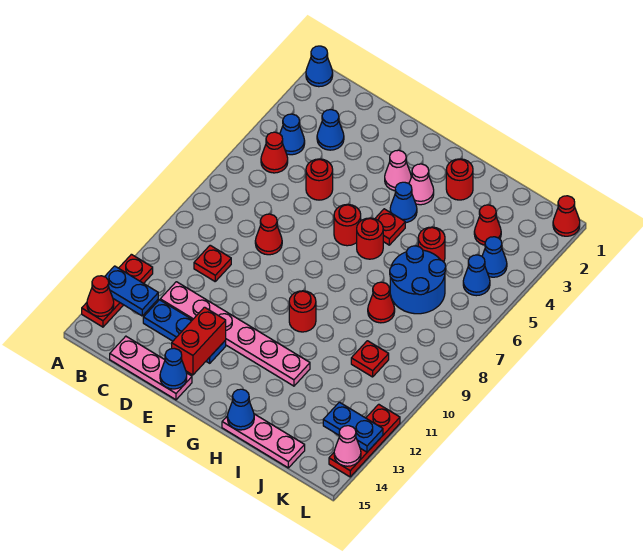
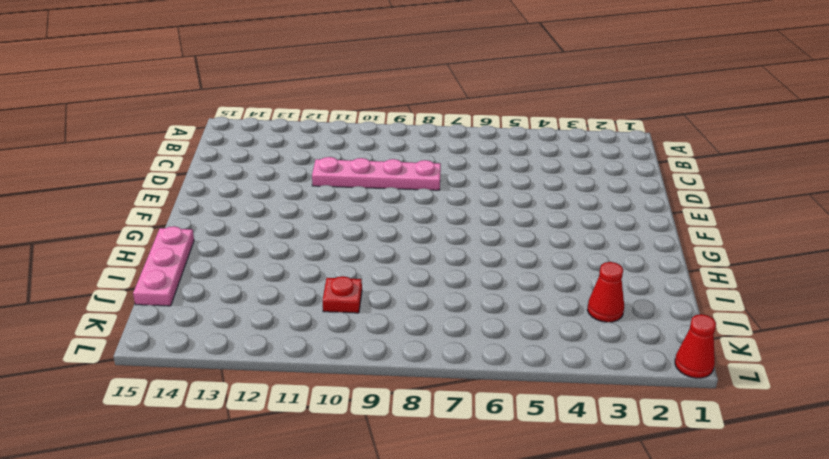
pink plate D8:D11 level 1 -> red cone D8 level 1
none -> blue cone A1 level 1
none -> red plate A12:A14 level 1
none -> blue cone B4 level 1
none -> red cone B5 level 1

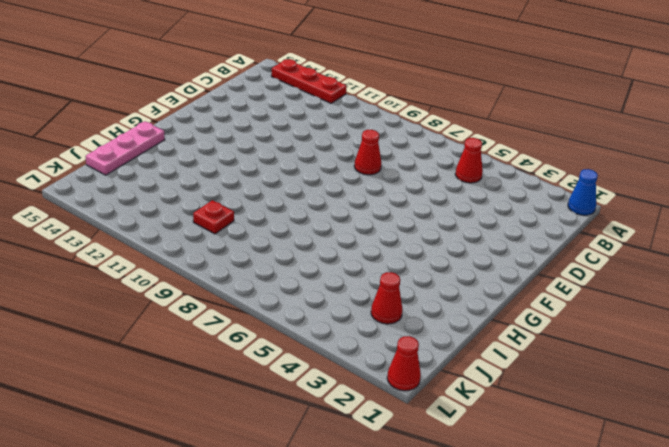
none -> blue cone B4 level 1
none -> blue cone C3 level 1
none -> red plate C10 level 1
none -> pink plate C12:H12 level 1

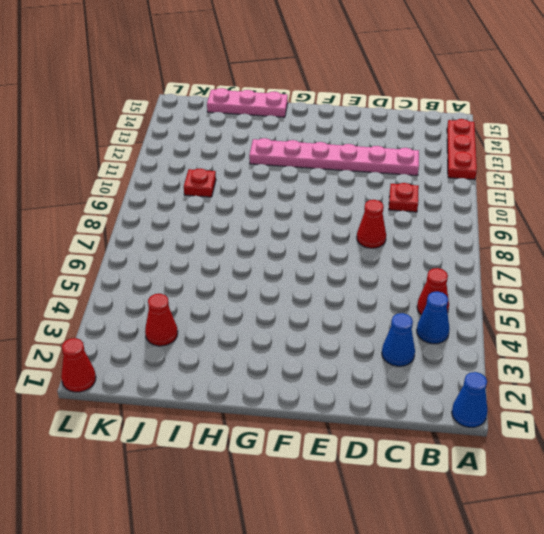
none -> blue plate C13:E13 level 1
none -> pink plate C15:E15 level 1
none -> red round brick D5 level 1
none -> pink cone F3 level 1

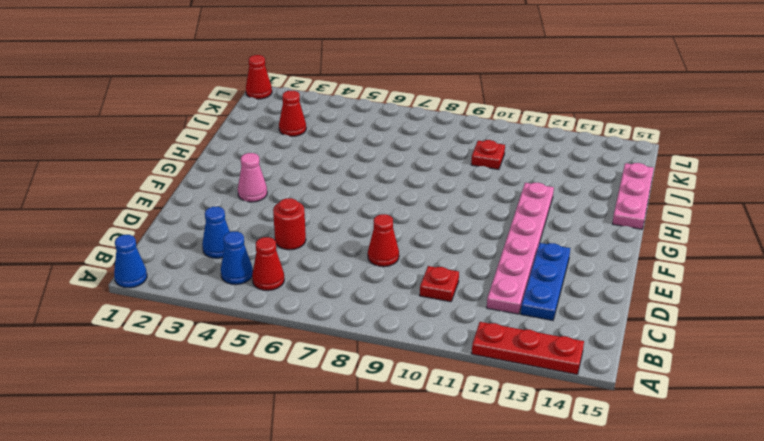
none -> pink plate C15:E15 level 1
none -> red round brick F6 level 1
none -> pink cone G3 level 1
none -> blue cone G4 level 1

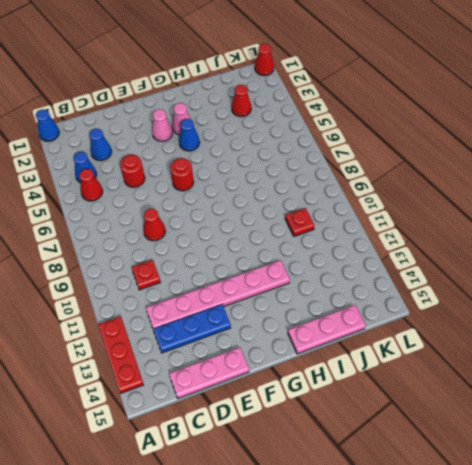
none -> red plate G5 level 1
none -> red round brick G6 level 1
none -> red round brick G10 level 1
none -> red round brick H2 level 1

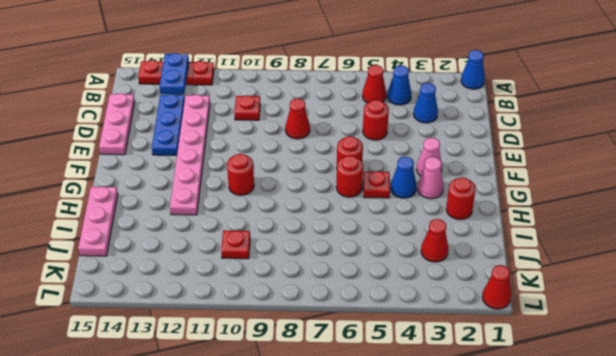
none -> red round brick I5 level 1
none -> blue round brick I6:J7 level 1
none -> red cone I8 level 1
none -> blue cone K4 level 1

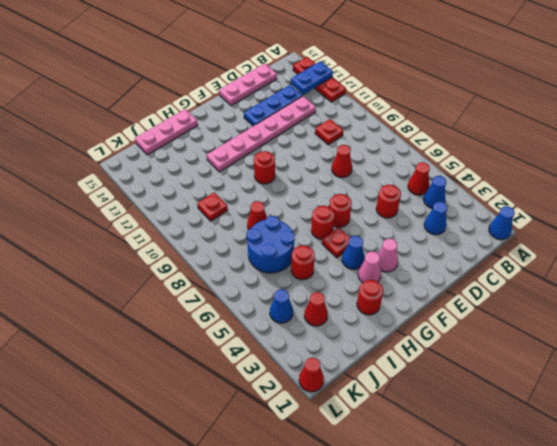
none -> blue cone K5 level 1
none -> red plate L12:L14 level 1
none -> red cone A14 level 2
none -> red brick E13:E14 level 2

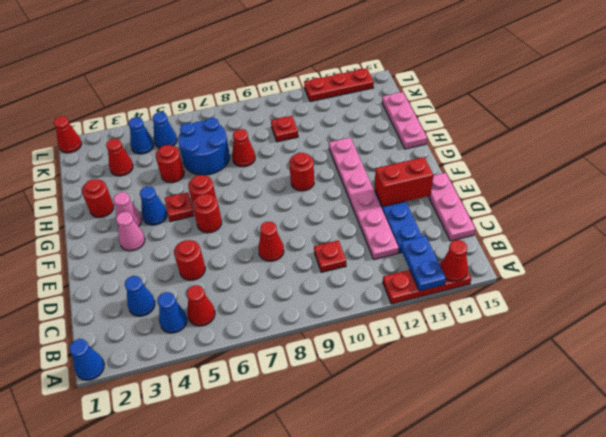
none -> blue cone E15 level 2
none -> blue cone H15 level 2
none -> blue plate K13:L13 level 2
none -> pink cone L14 level 2

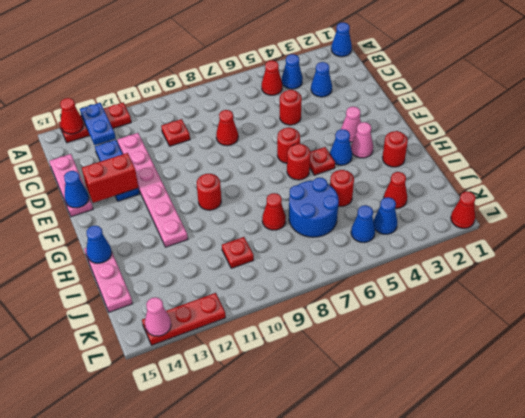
none -> blue plate K13:L13 level 2

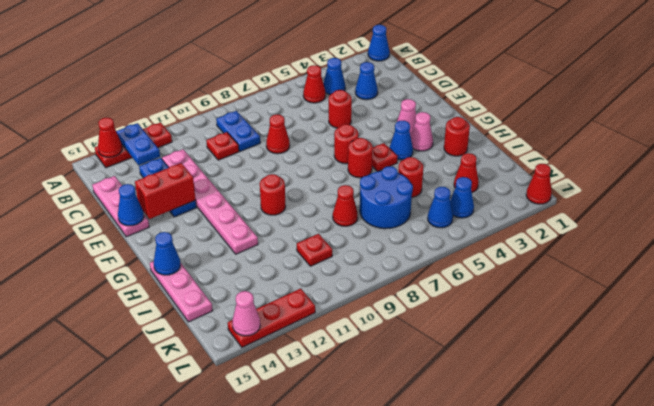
blue plate B9:C9 level 1 -> blue plate K13:L13 level 2

